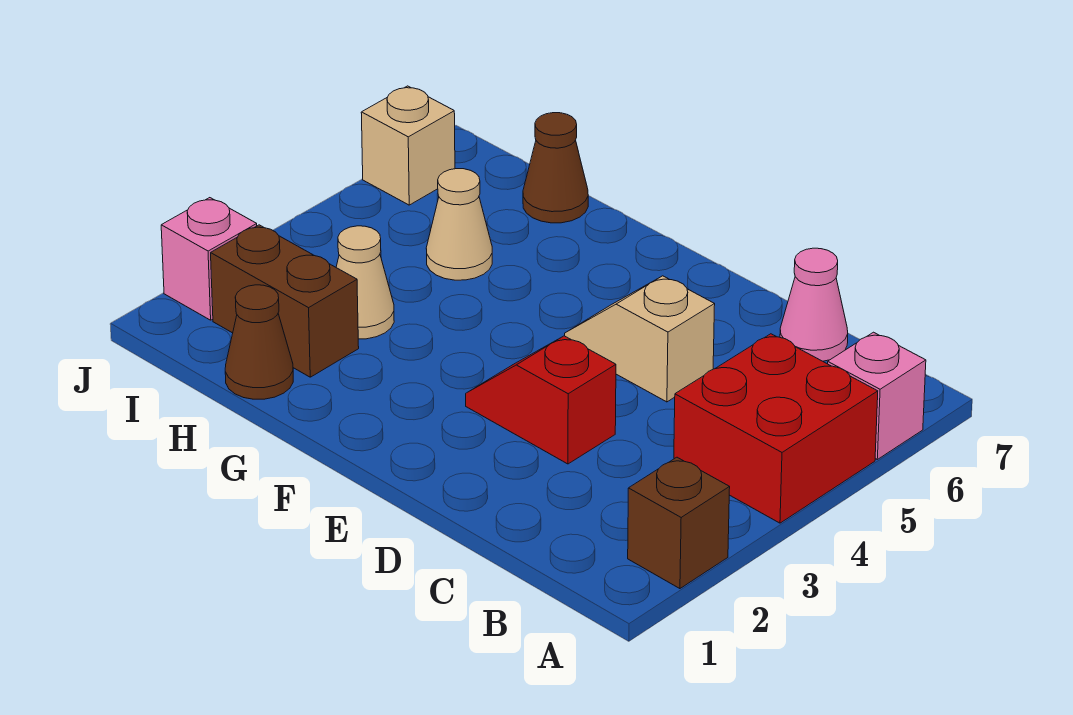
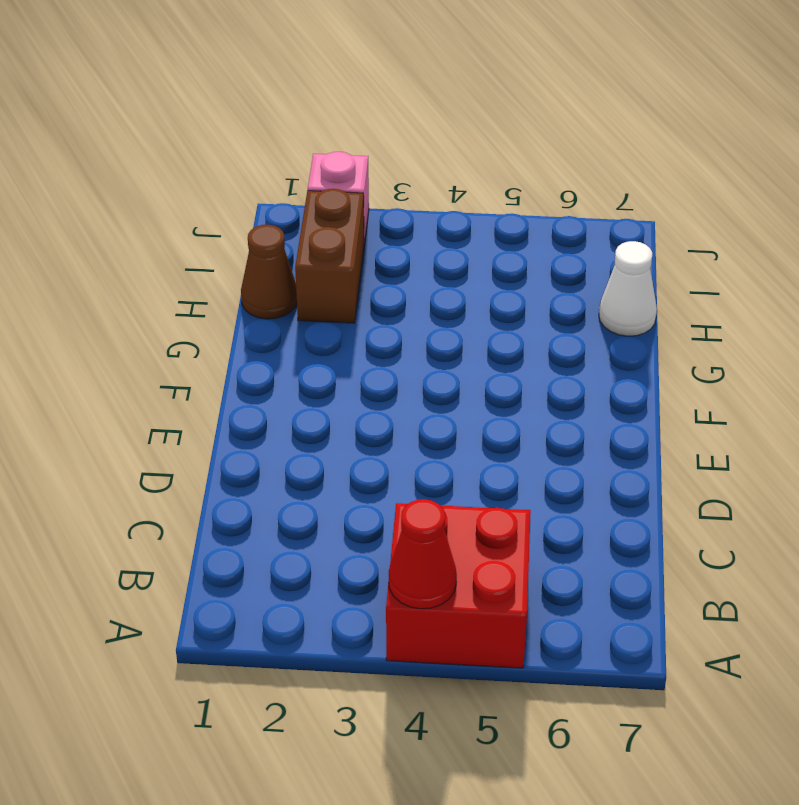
red cone A4 level 2 -> none
white cone H7 level 1 -> brown cone H7 level 1
none -> brown brick A2 level 1
none -> pink brick A6 level 1
none -> pink cone C7 level 1

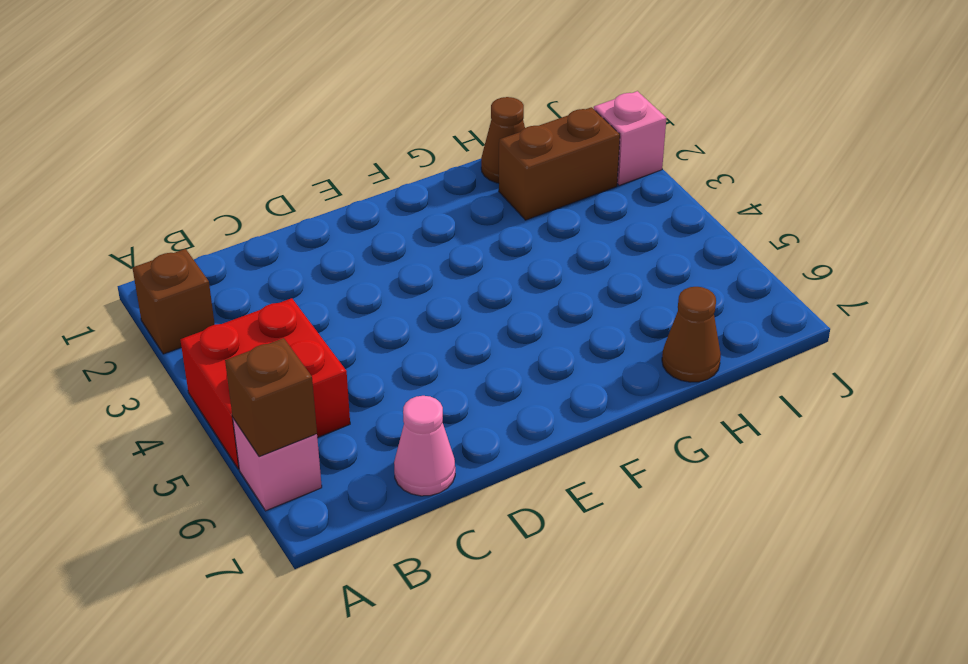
brown brick A6 level 2 -> none
none -> red slope D3:E3 level 1 top D
none -> tan slope D5:E5 level 1 top D
none -> tan cone H3 level 1

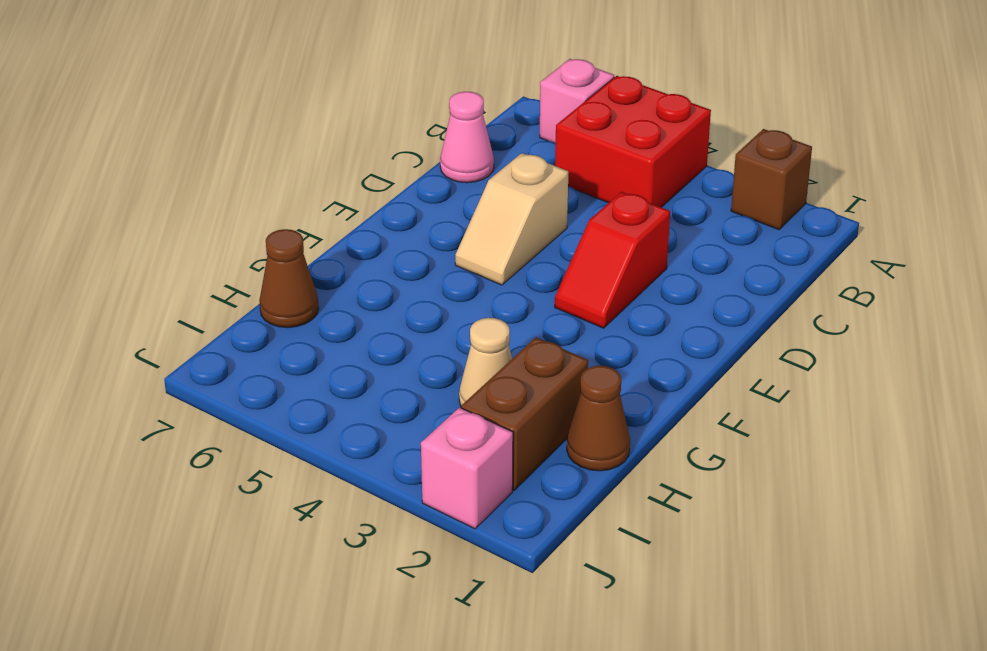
none -> tan cone H5 level 1
none -> tan brick J6 level 1

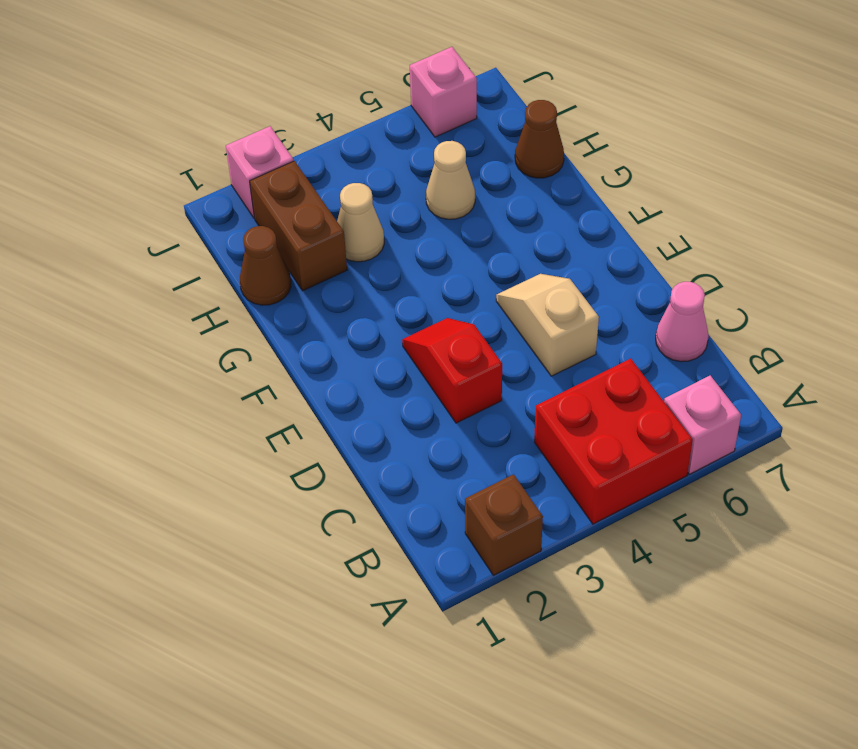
pink brick J6 level 1 -> tan brick J6 level 1

